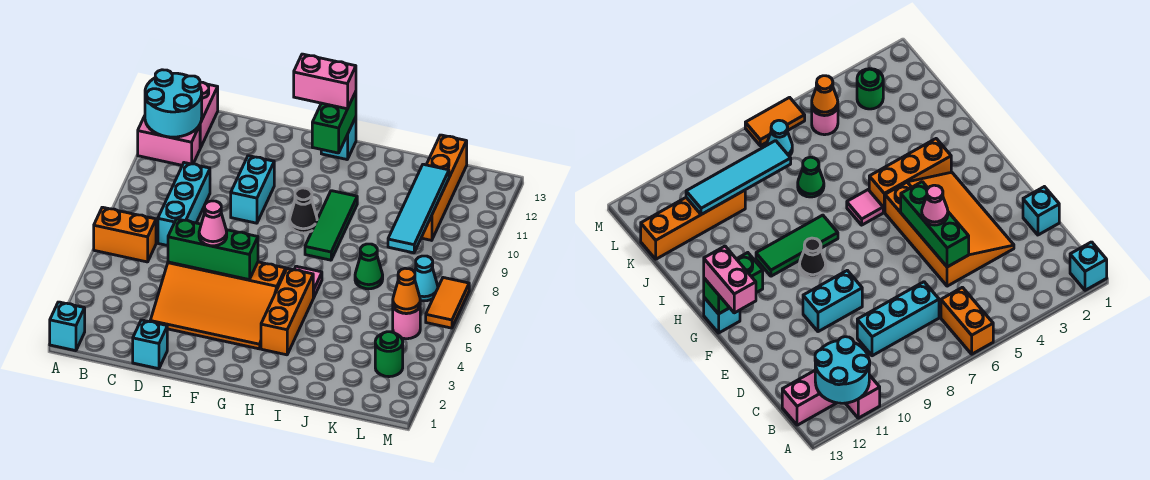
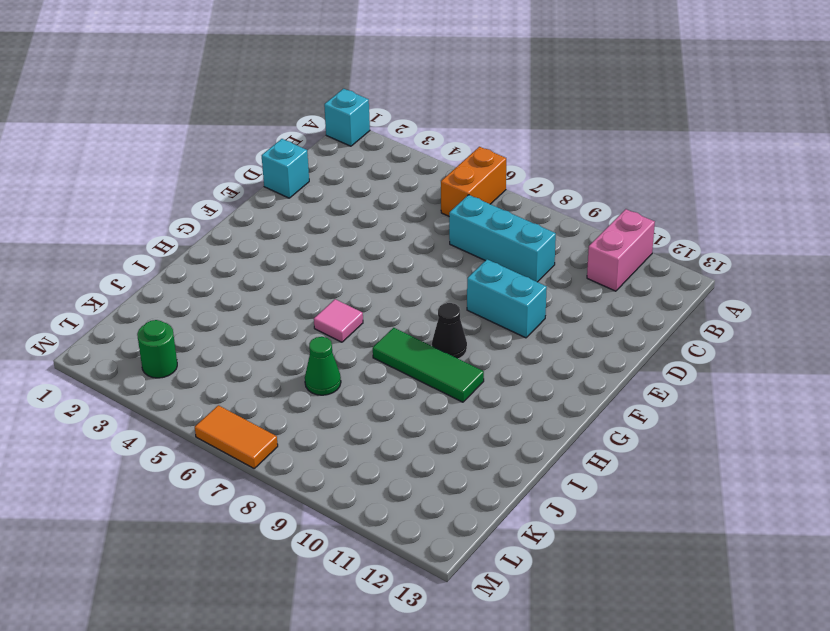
none -> pink brick B12:B13 level 1
none -> orange slope D3:G5 level 1 top 5
none -> cyan brick G13 level 1

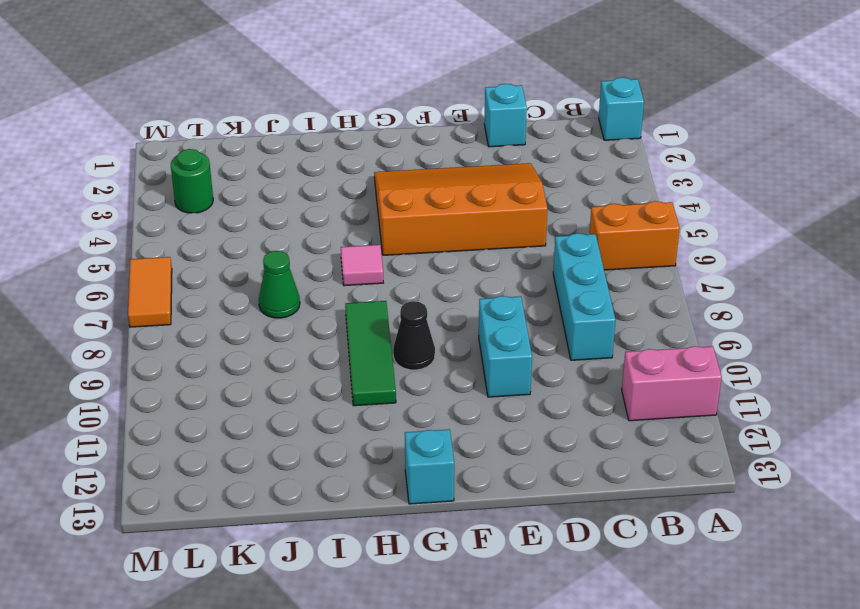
none -> pink brick B12:B13 level 1
none -> orange brick H3:H5 level 1
none -> orange brick K10:K13 level 1

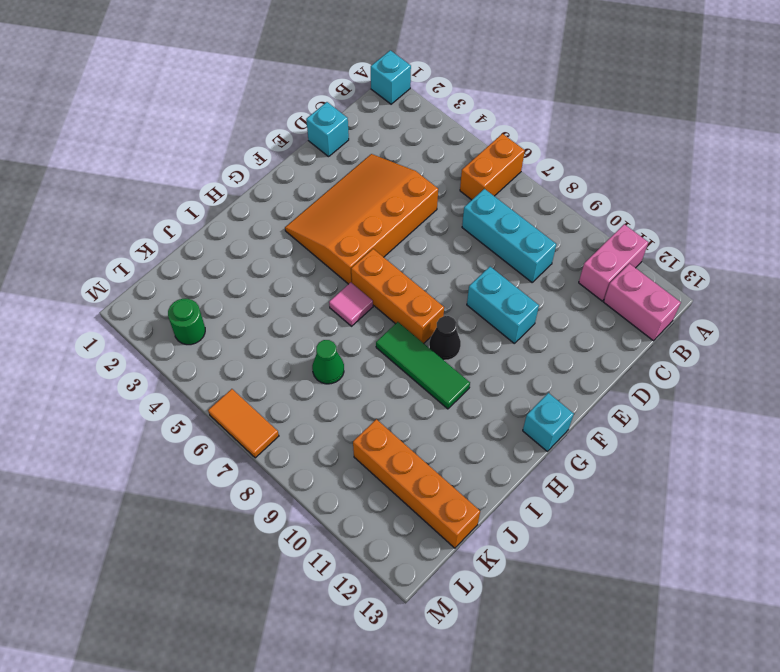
orange brick G6:G8 level 1 -> orange brick H3:H5 level 1
none -> pink round brick L5 level 1
none -> cyan cone L7 level 1
none -> cyan round brick A11:B12 level 2

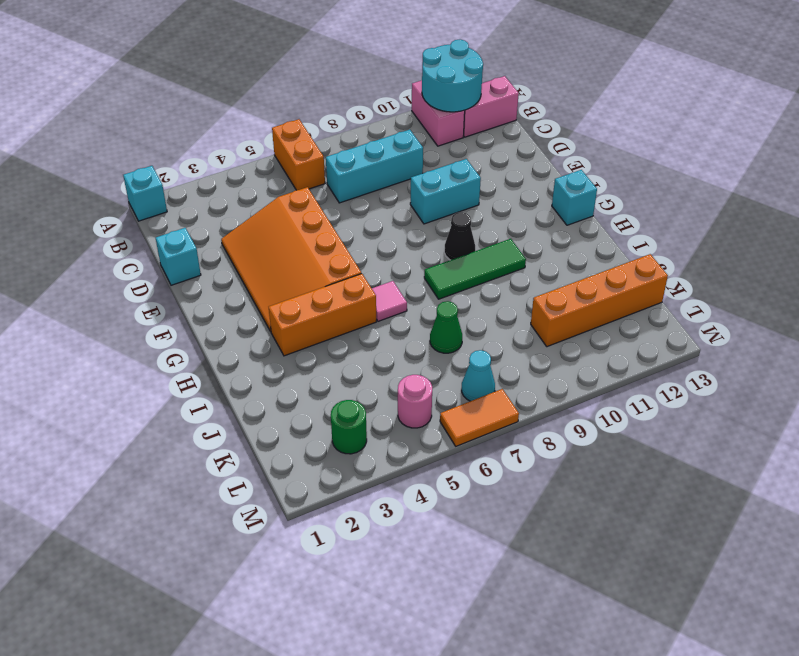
none -> green brick D5:F5 level 2
none -> green brick G12:G13 level 2
none -> cyan tile K8:K11 level 2

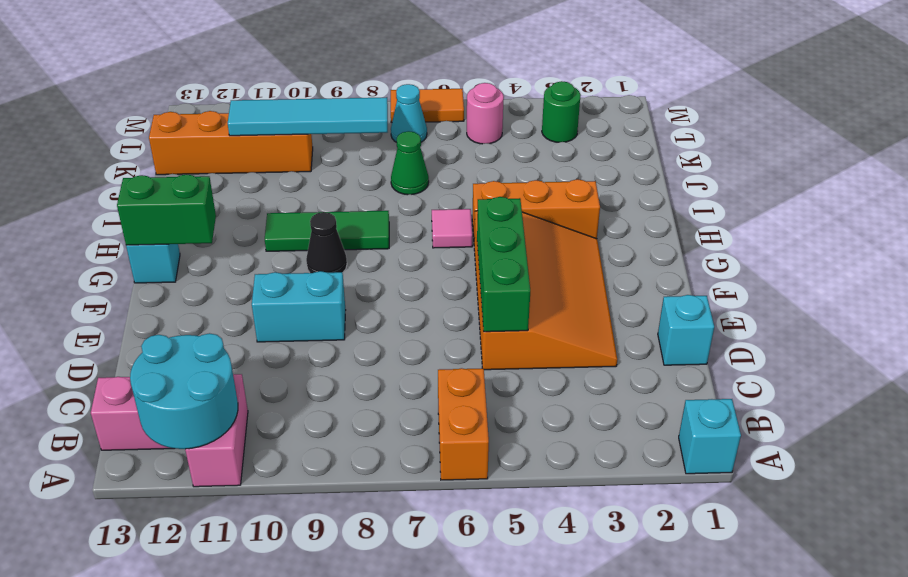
none -> cyan brick C7:C9 level 1
none -> orange cone L5 level 2
none -> pink cone E5 level 3

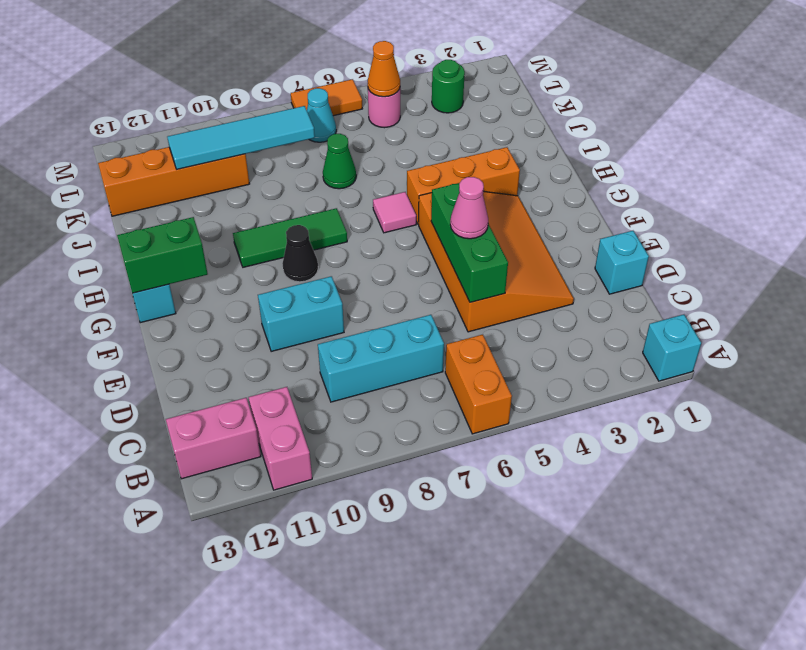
none -> cyan round brick A11:B12 level 2
none -> pink brick F13:G13 level 3

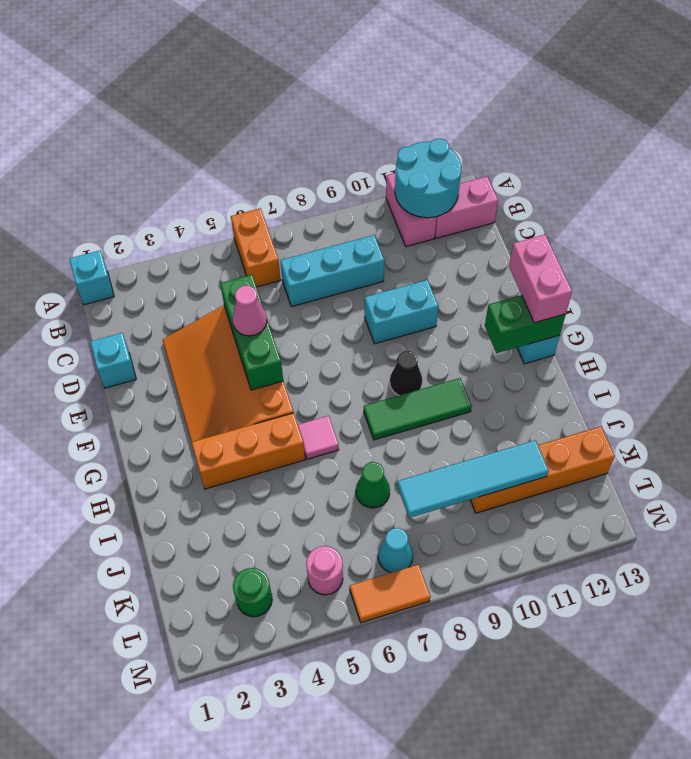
none -> orange cone L5 level 2

